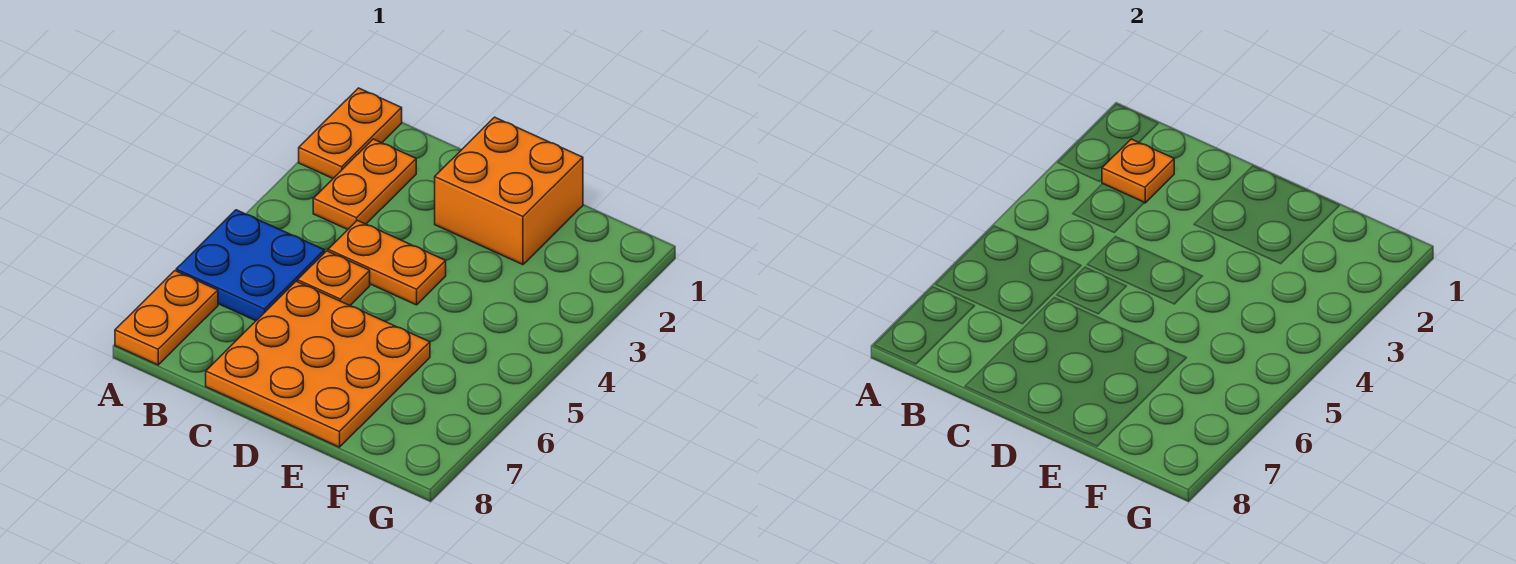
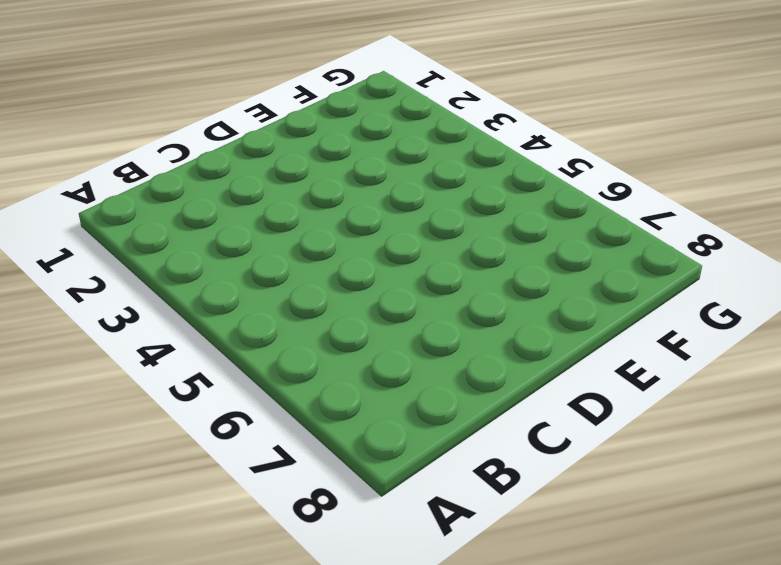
none -> orange plate A1:A2 level 1
none -> blue plate A5:B6 level 1

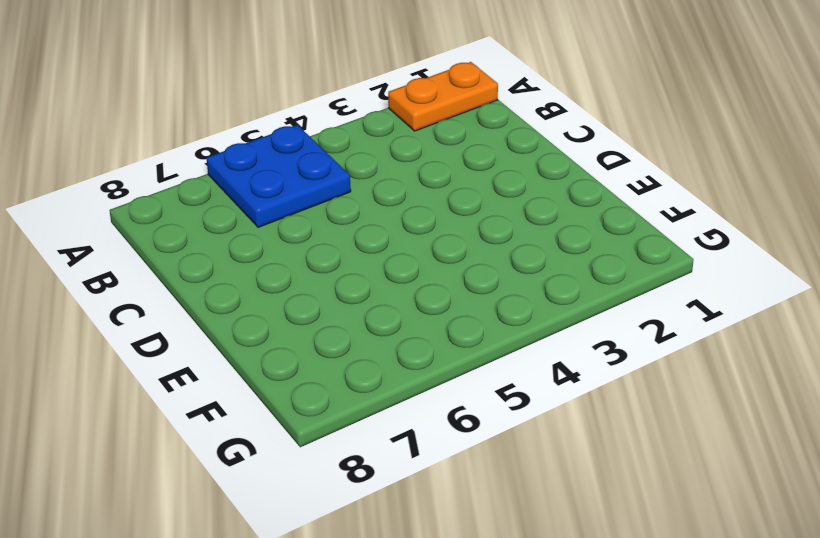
none -> orange plate A7:A8 level 1
none -> orange plate B2:B3 level 1

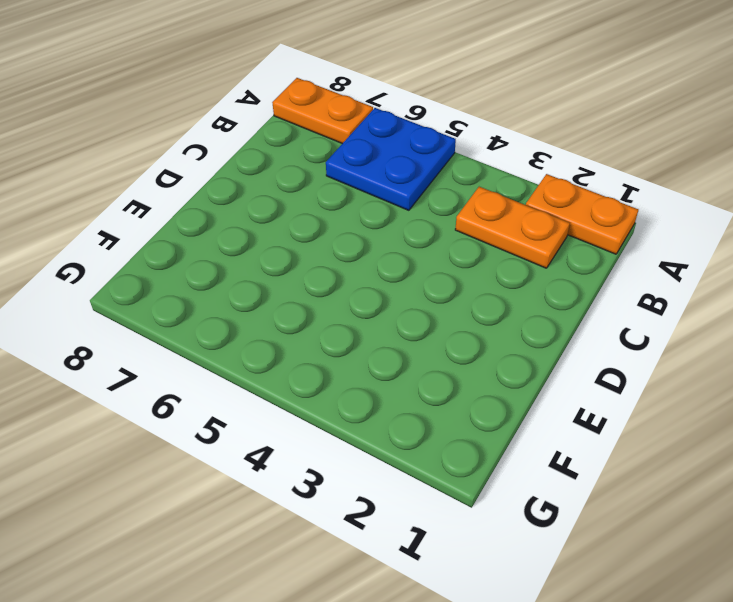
none -> orange plate C4:D4 level 1
none -> orange plate C5 level 1

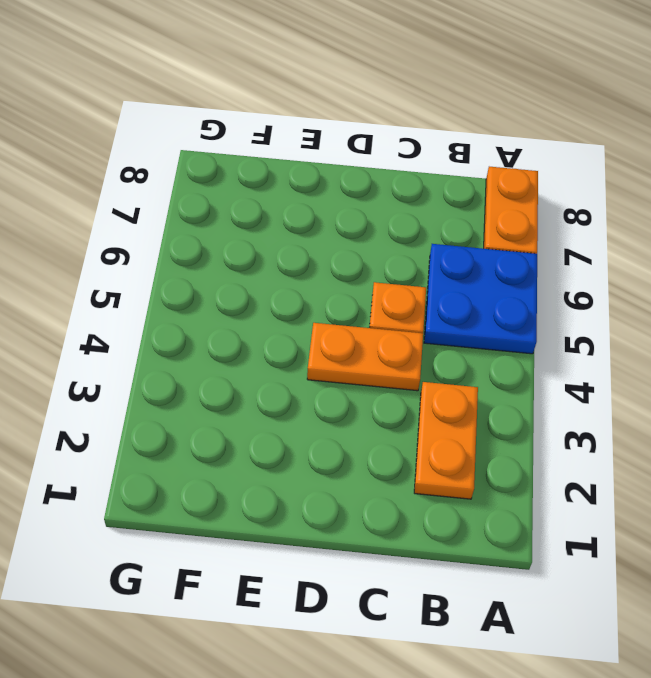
none -> orange plate A1:A2 level 1
none -> orange plate C6:E8 level 1

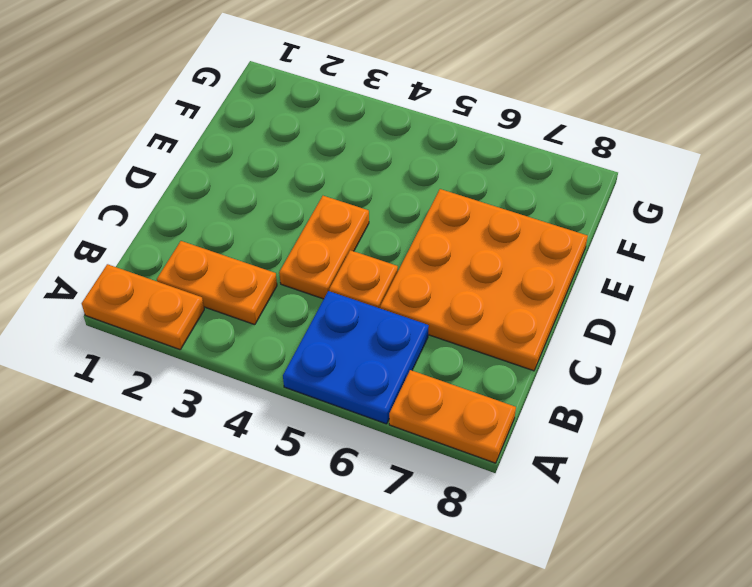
none -> orange brick D1:E2 level 1
none -> orange plate B2 level 2

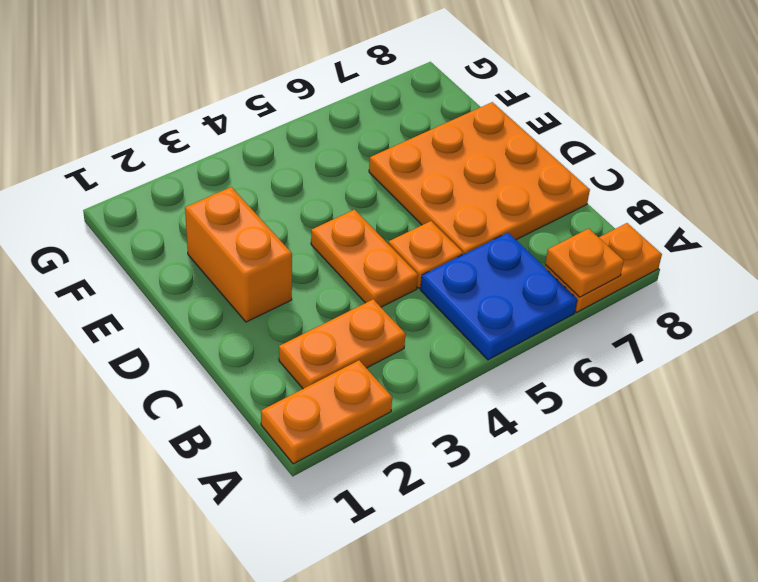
orange plate A7 level 2 -> orange plate B2 level 2
orange brick D2:E2 level 1 -> orange brick D1:E2 level 1

